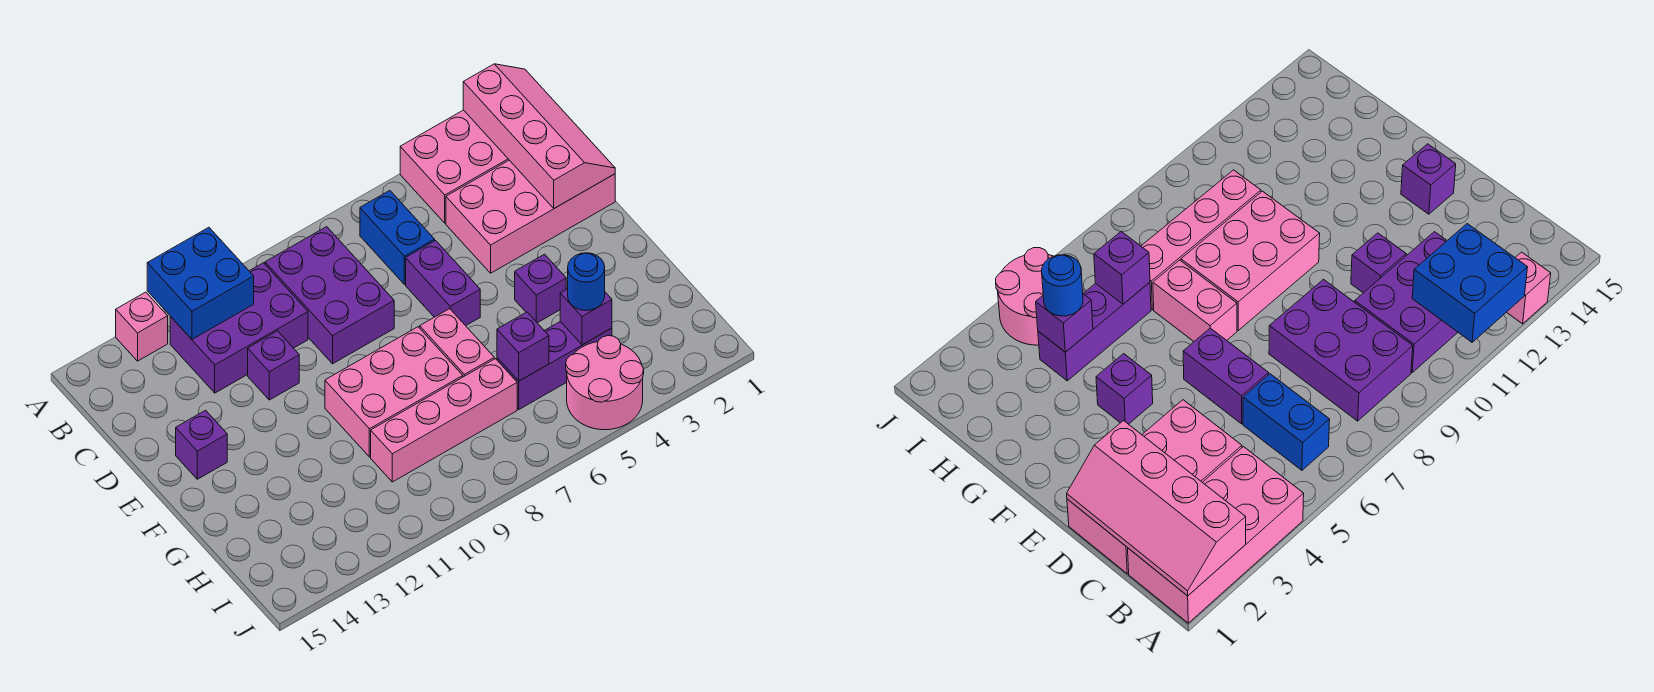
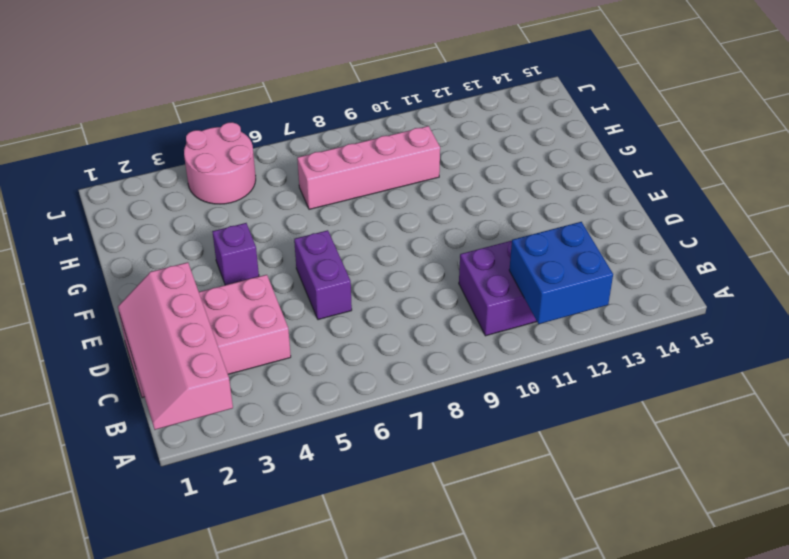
none -> pink brick A1:B4 level 1
none -> pink brick A13 level 1
none -> blue brick B6:C6 level 1

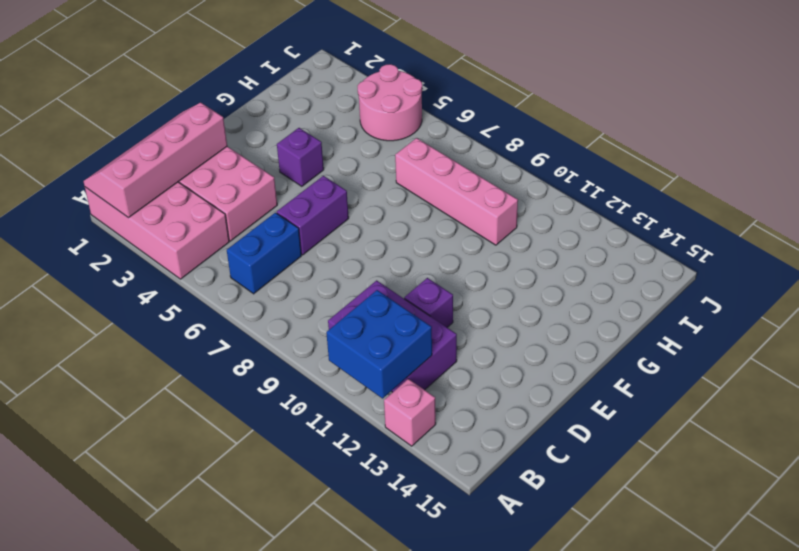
none -> purple brick B8:D9 level 1
none -> purple brick E14 level 1
none -> pink brick F7:G7 level 1

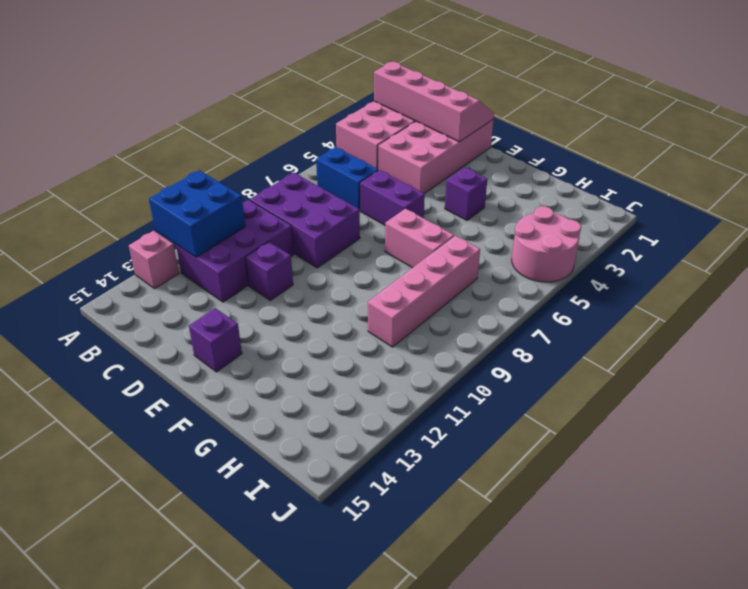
none -> pink brick F8:G10 level 1
none -> purple brick H4:H6 level 1
none -> purple brick H4 level 2

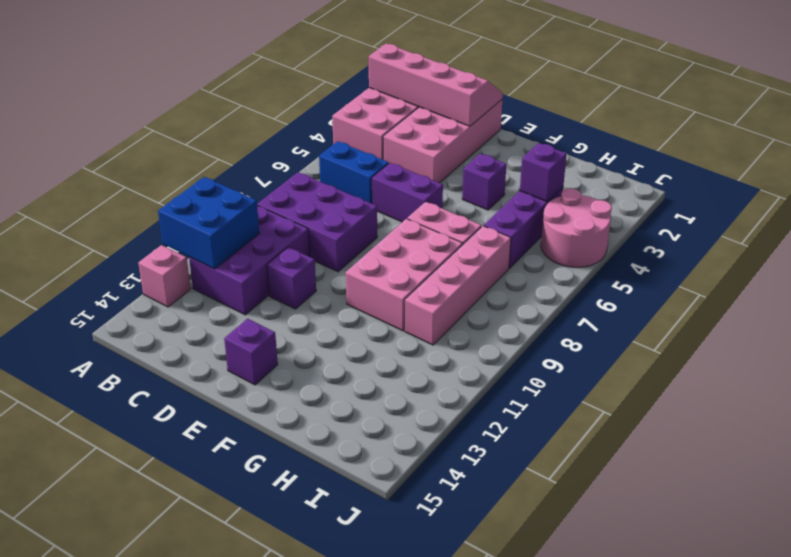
none -> purple brick H6 level 2
none -> blue round brick H4 level 3

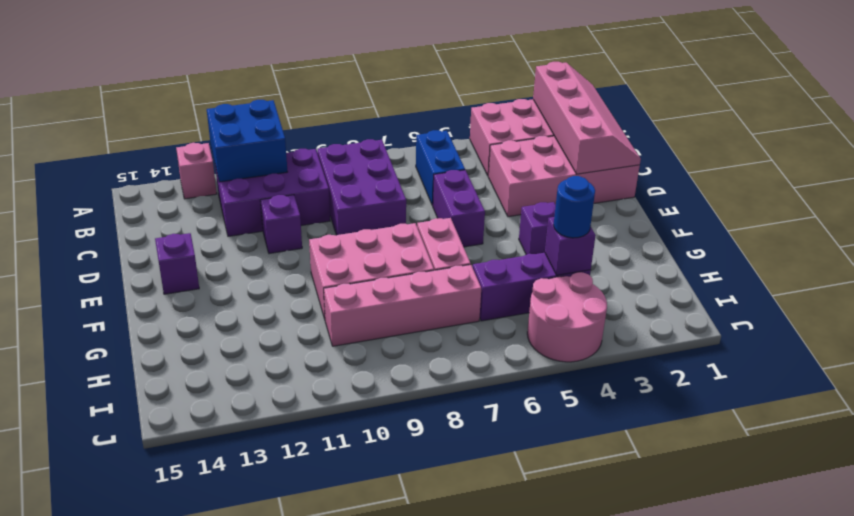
none -> purple brick H6 level 2

